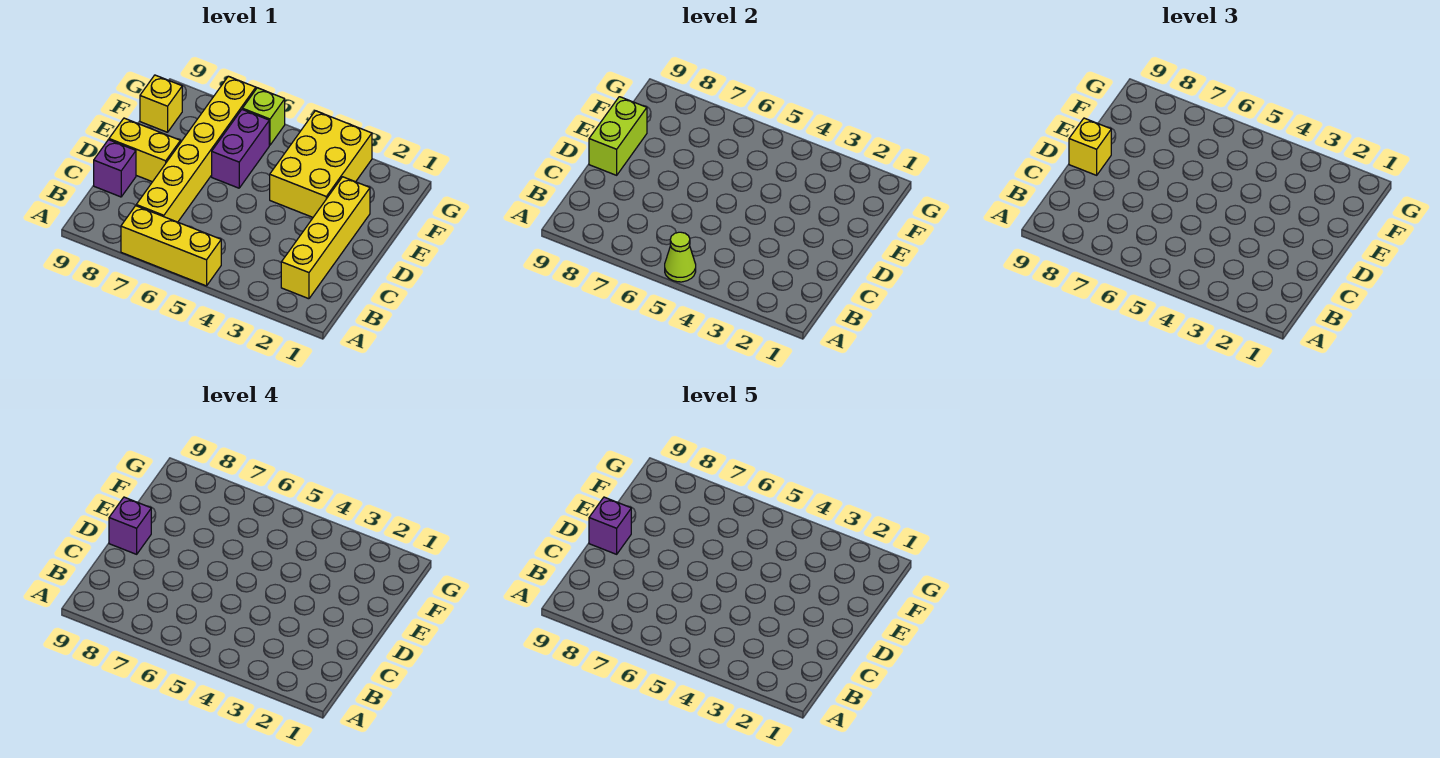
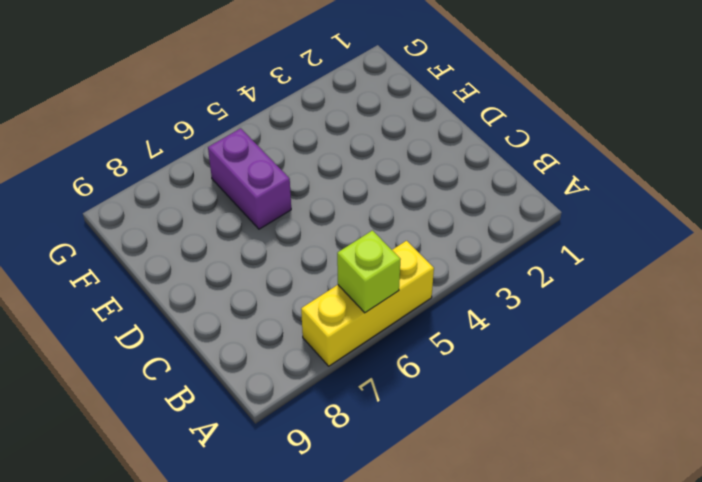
lime brick A6 level 2 -> lime brick G6 level 1
none -> yellow brick B2:E2 level 1
none -> yellow brick B7:G7 level 1
none -> purple brick C9 level 1

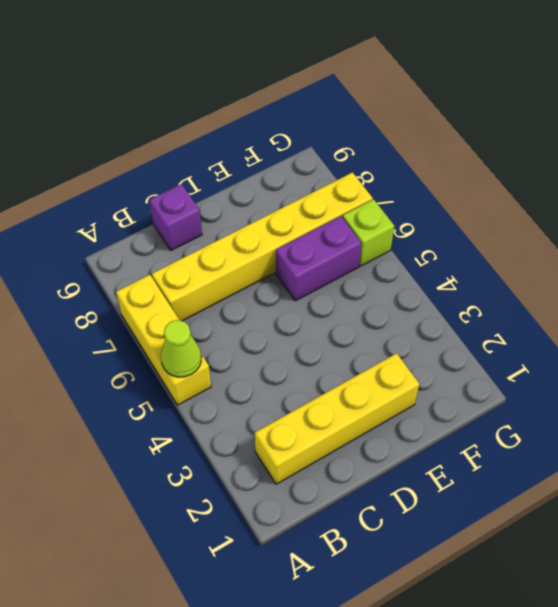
none -> yellow brick D8:D9 level 1
none -> yellow brick E3:G4 level 1
none -> yellow brick F9 level 1

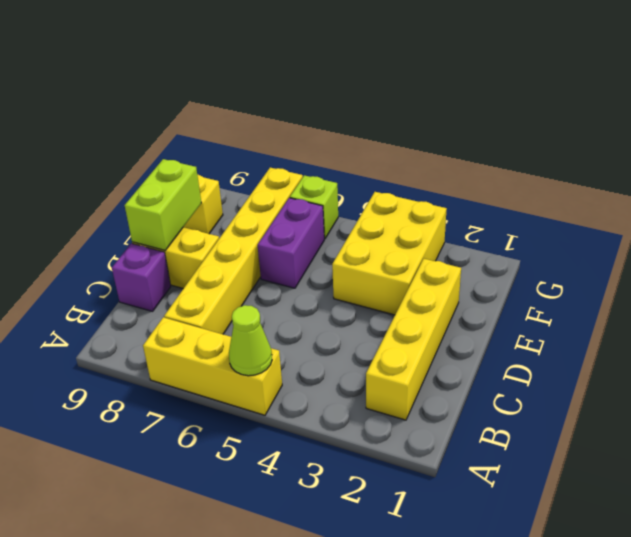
none -> yellow brick D9 level 3
none -> purple brick D9 level 4
none -> purple brick D9 level 5

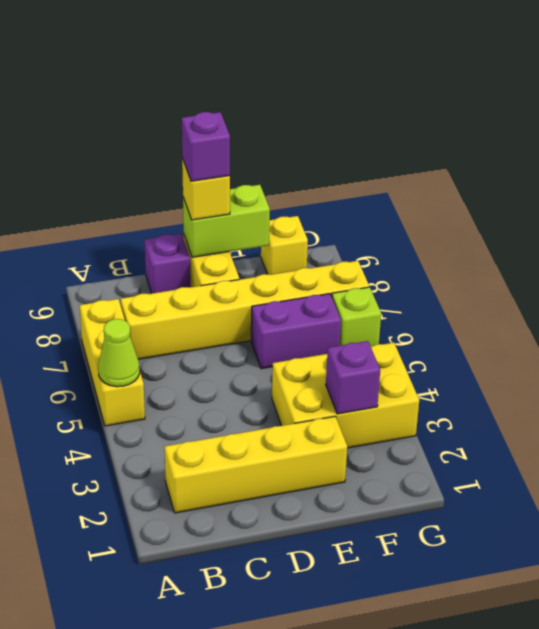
purple brick F3 level 2 -> purple brick D9 level 5

